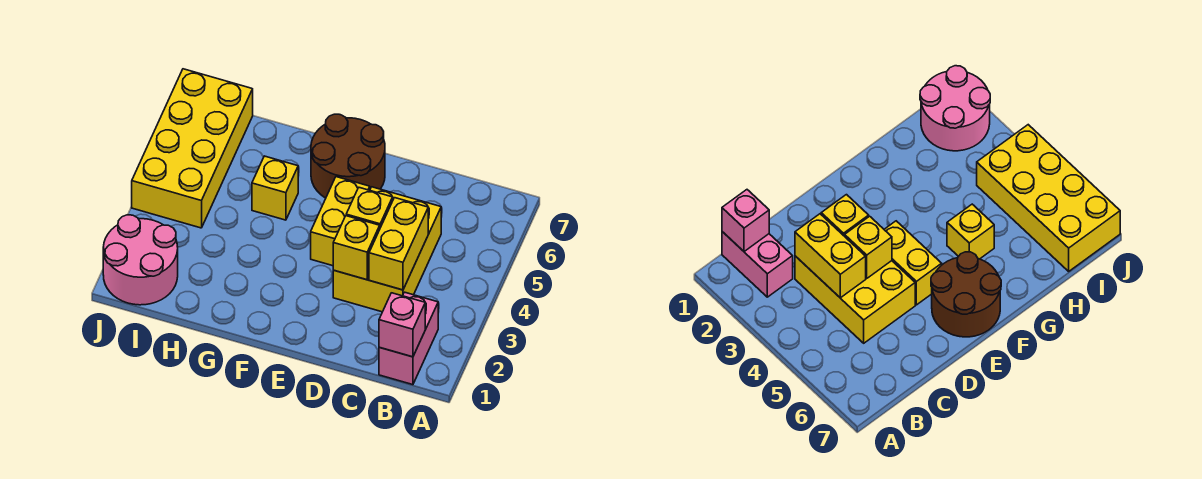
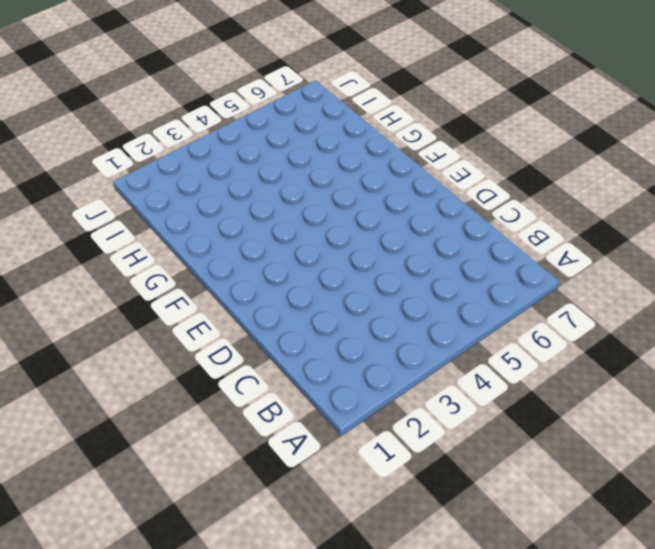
none -> pink brick B1:B2 level 1
none -> yellow brick C3:D5 level 1

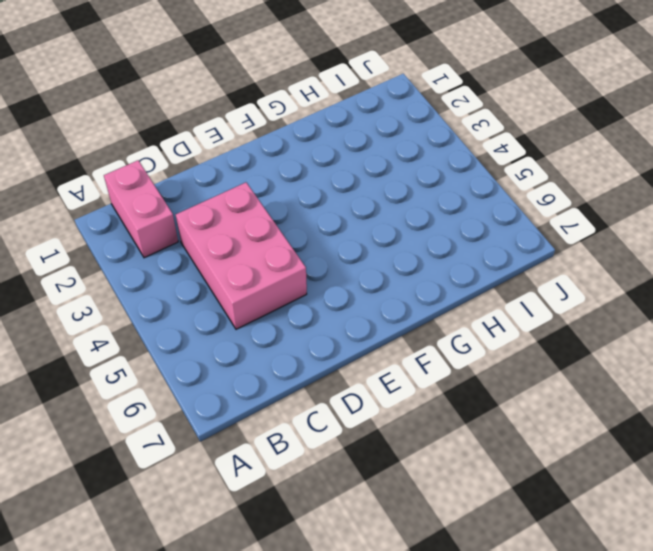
pink brick C3:D5 level 1 -> yellow brick C3:D5 level 1
none -> yellow brick E4:E5 level 1
none -> brown round brick E6:F7 level 1

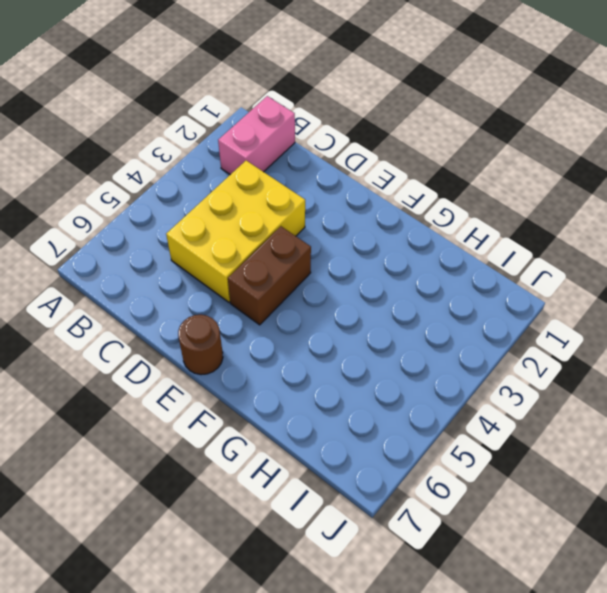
brown brick E4:E5 level 1 -> yellow brick E4:E5 level 1
brown round brick E7 level 1 -> brown round brick E6:F7 level 1
none -> yellow brick G5 level 1
none -> pink round brick I1:J2 level 1

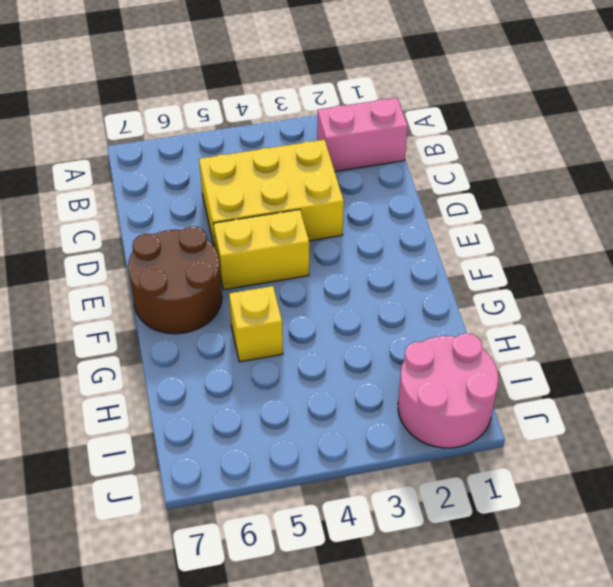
none -> yellow brick I4:J7 level 1
none -> pink brick B1 level 2

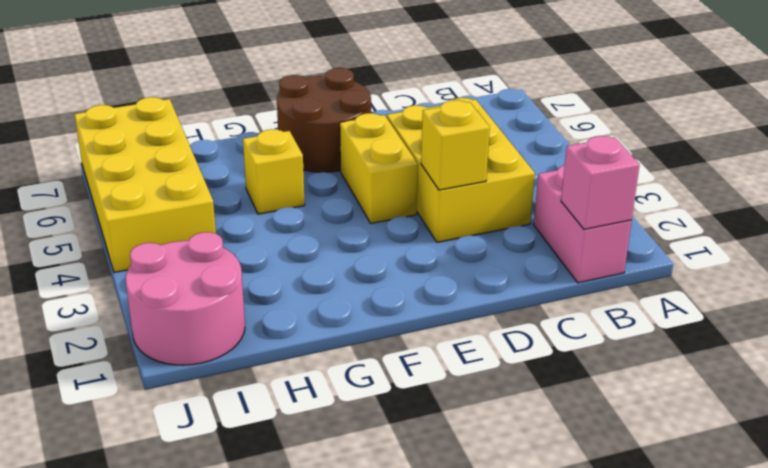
none -> yellow brick C3:C4 level 2
none -> yellow brick D4 level 2

